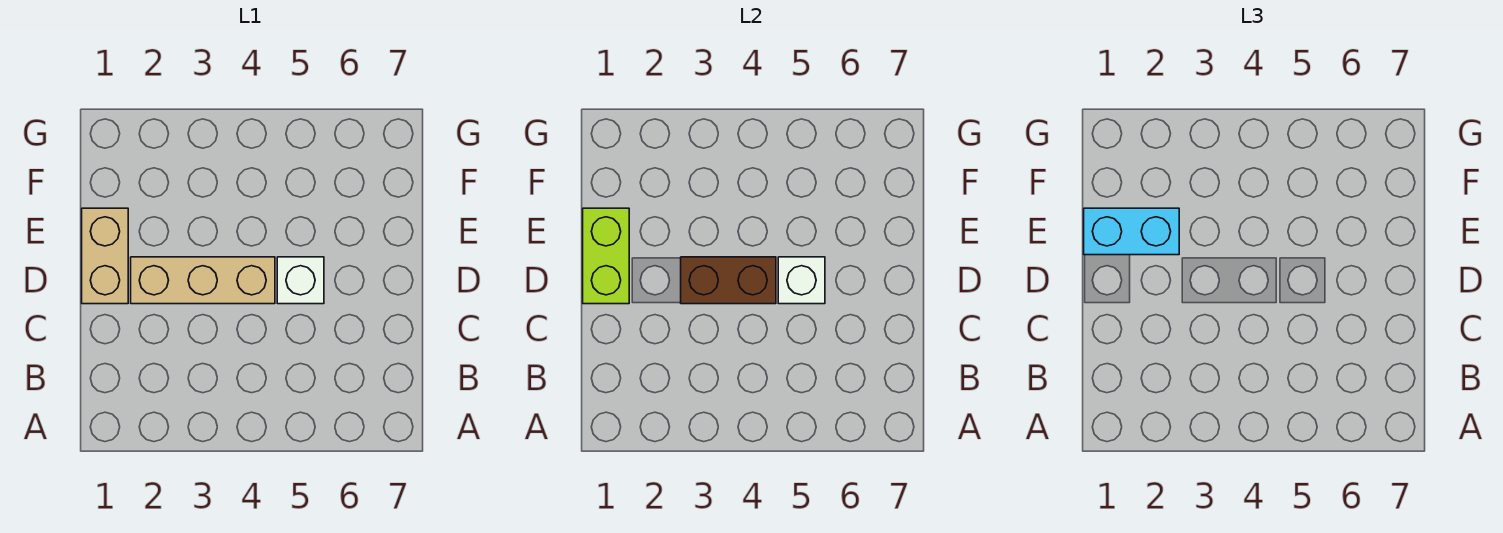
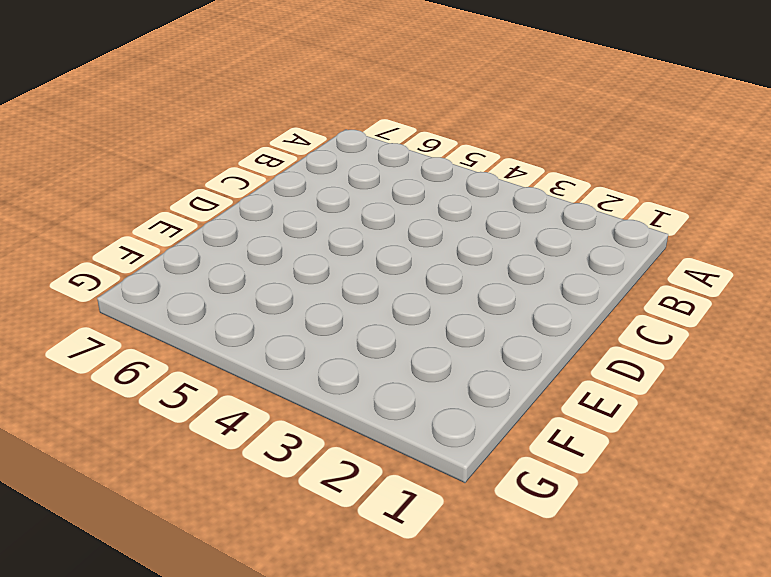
none -> tan brick D1:E1 level 1
none -> tan brick D2:D4 level 1

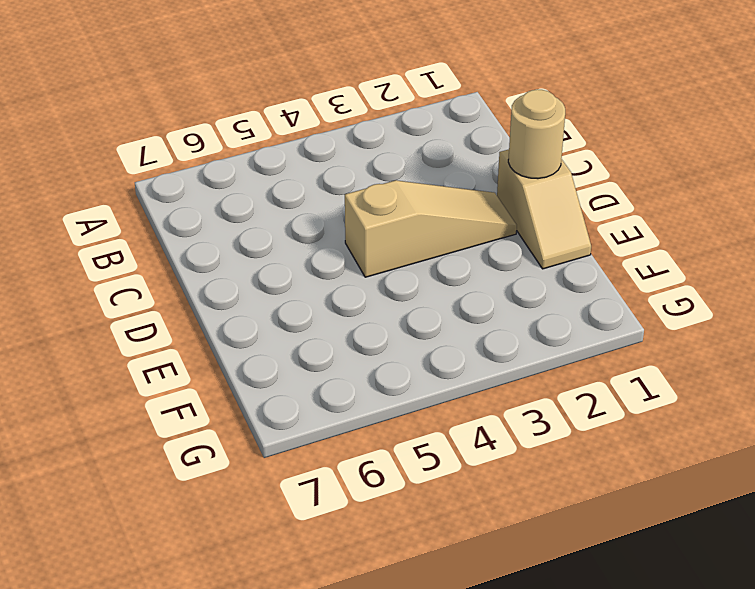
tan slope D1:E1 level 1 top D -> tan brick D1:E1 level 1
tan round brick D1 level 2 -> lime brick D1:E1 level 2
tan slope D2:D4 level 1 top 4 -> tan brick D2:D4 level 1
none -> white brick D5 level 1
none -> brown brick D3:D4 level 2

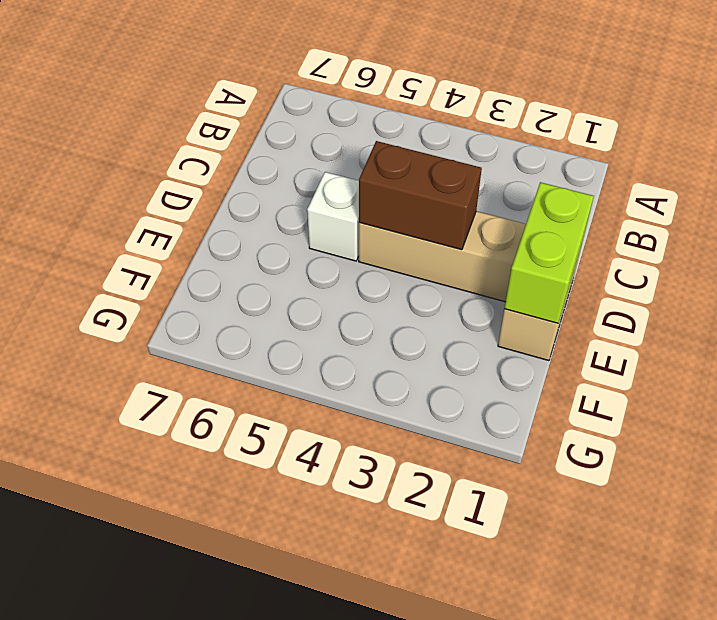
none -> white brick D5 level 2
none -> cyan brick E1:E2 level 3

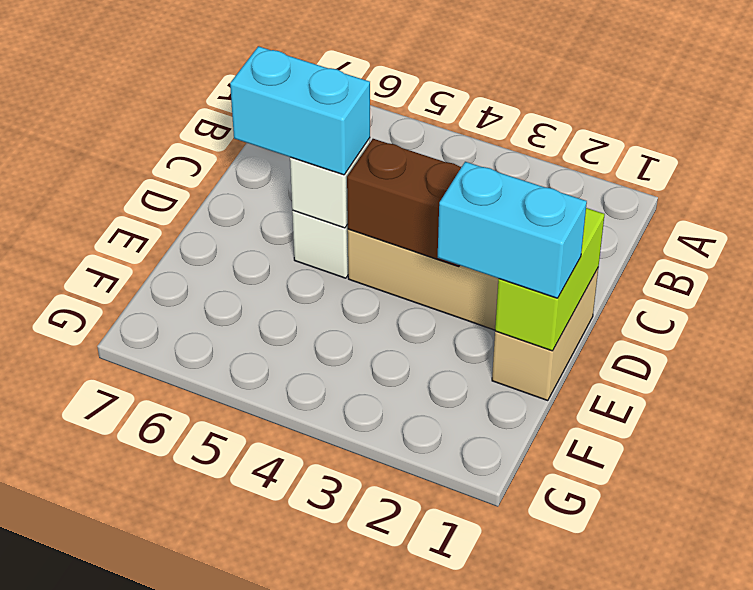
cyan brick D5:D6 level 3 -> none

